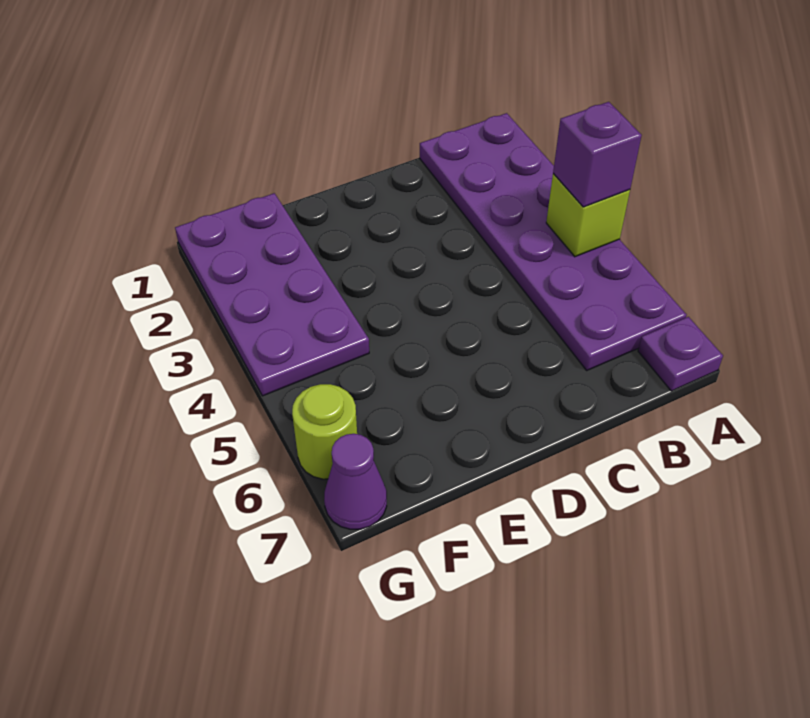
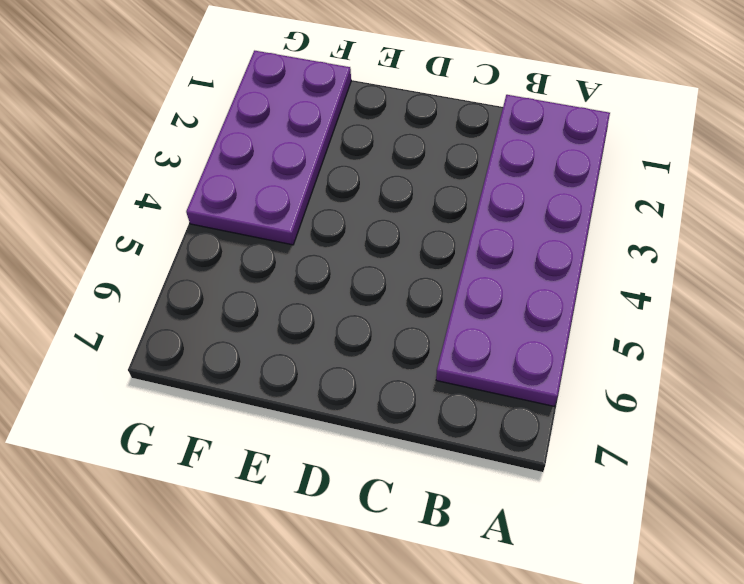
none -> purple plate A7 level 1
none -> lime round brick G6 level 1

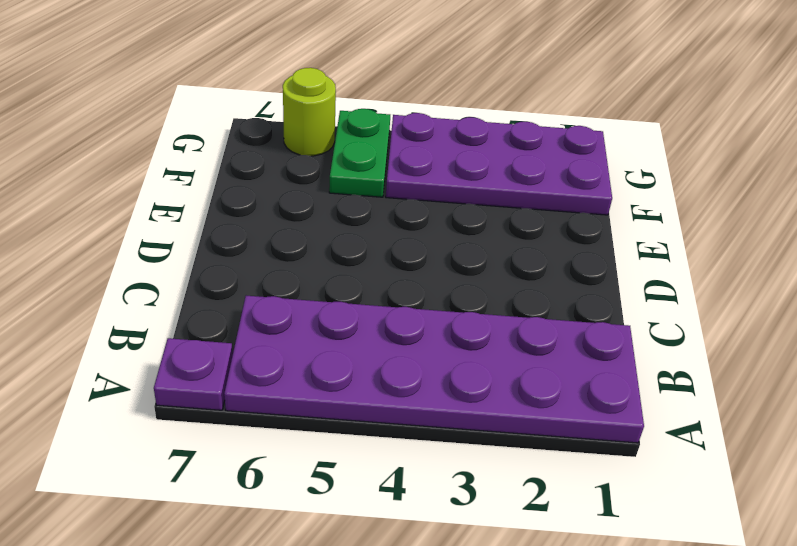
green plate F5:G5 level 1 -> none
none -> purple cone G7 level 1
none -> lime brick A4 level 2

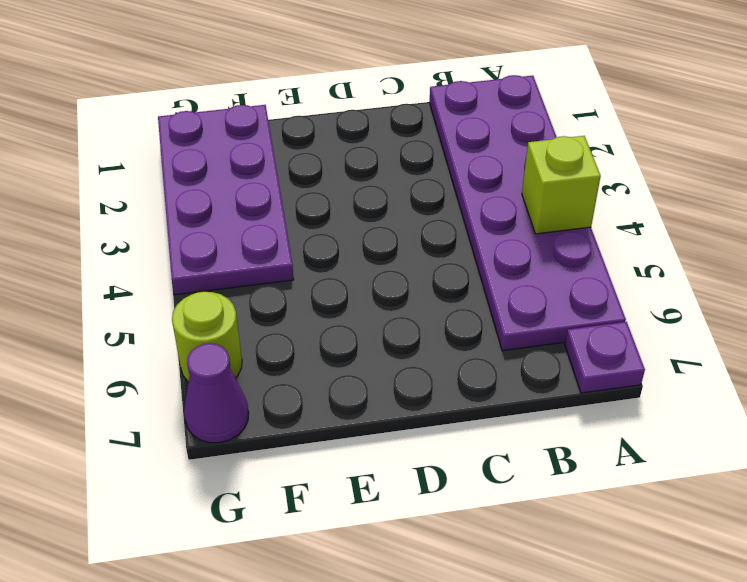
none -> purple brick A4 level 3

